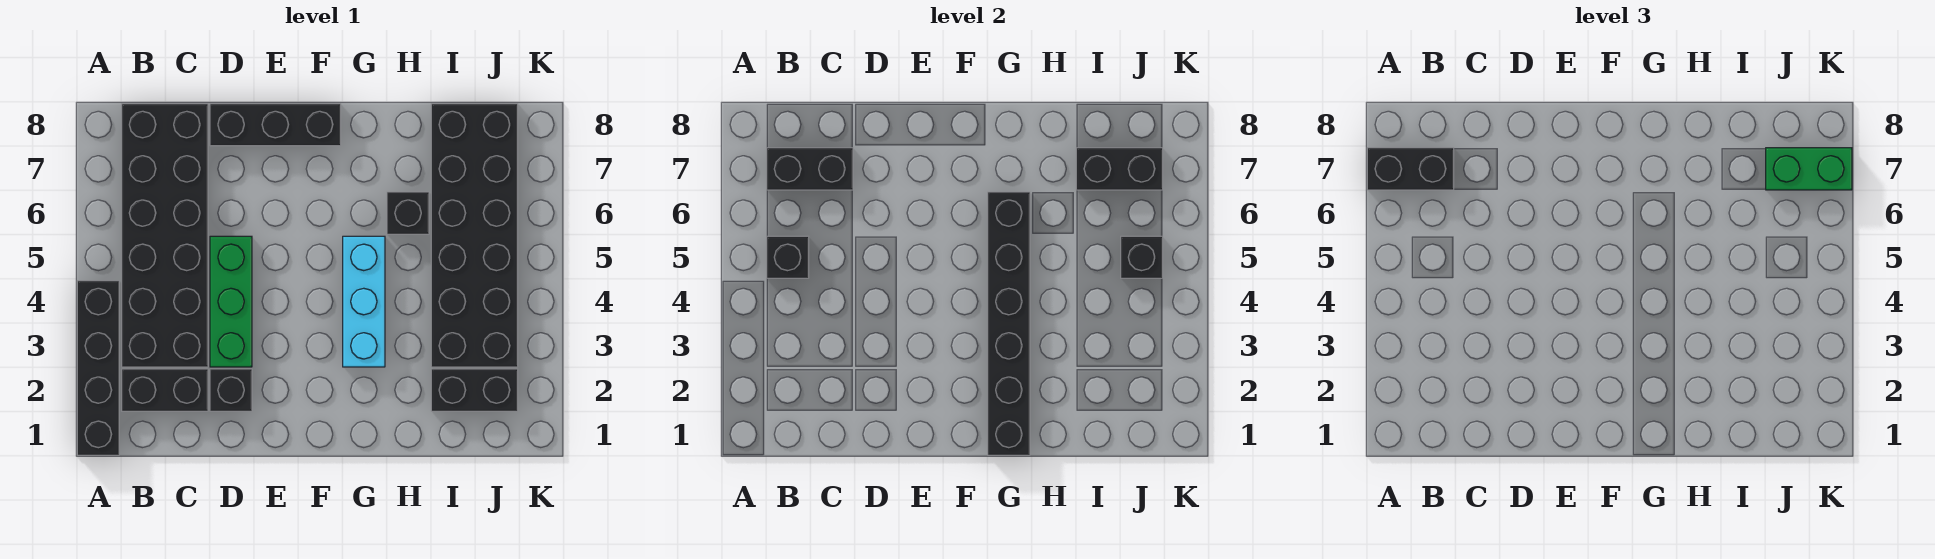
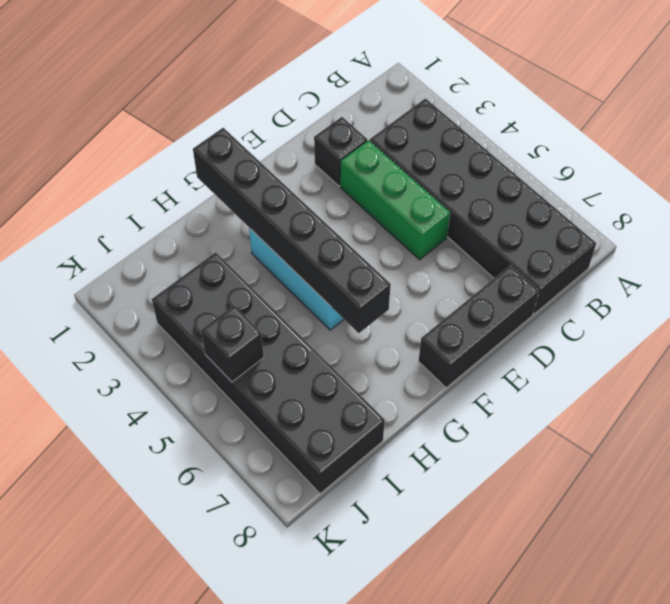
none -> black brick A1:A4 level 1
none -> black brick B2:C2 level 1
none -> black brick H6 level 1

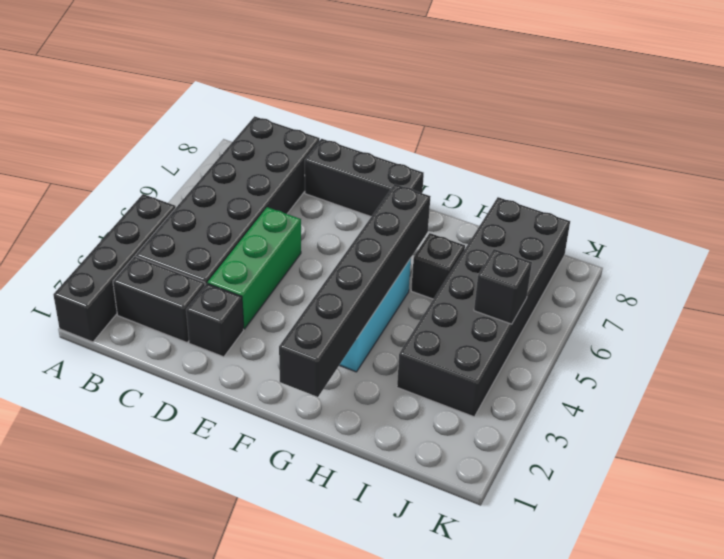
none -> black brick I2:J2 level 1
none -> black brick B5 level 2
none -> black brick B7:C7 level 2

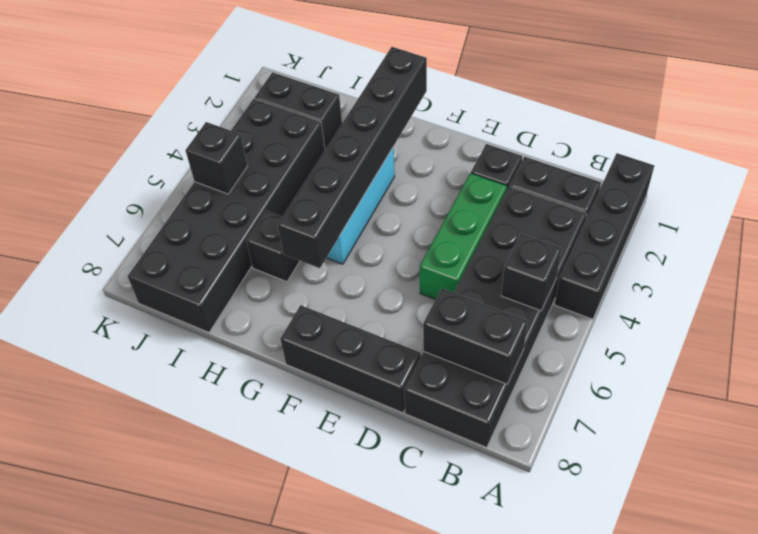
none -> black brick I7:J7 level 2
none -> black brick A7:B7 level 3
none -> green brick J7:K7 level 3

